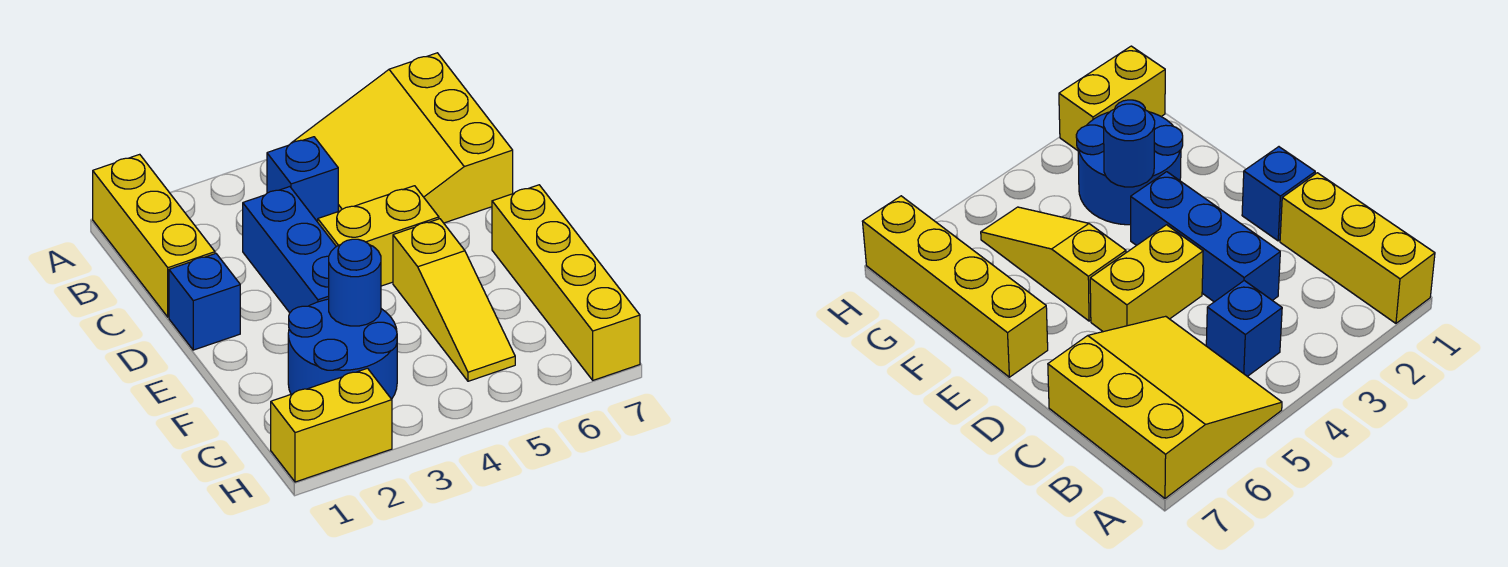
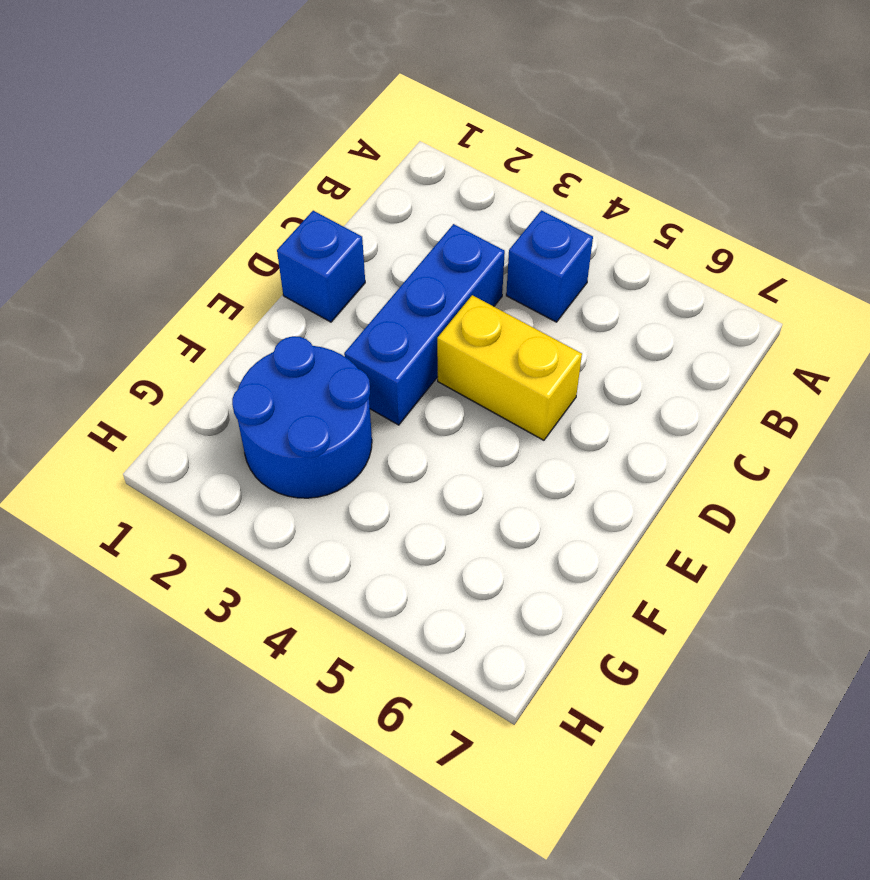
none -> yellow brick A1:C1 level 1
none -> yellow slope A5:C7 level 1 top 7

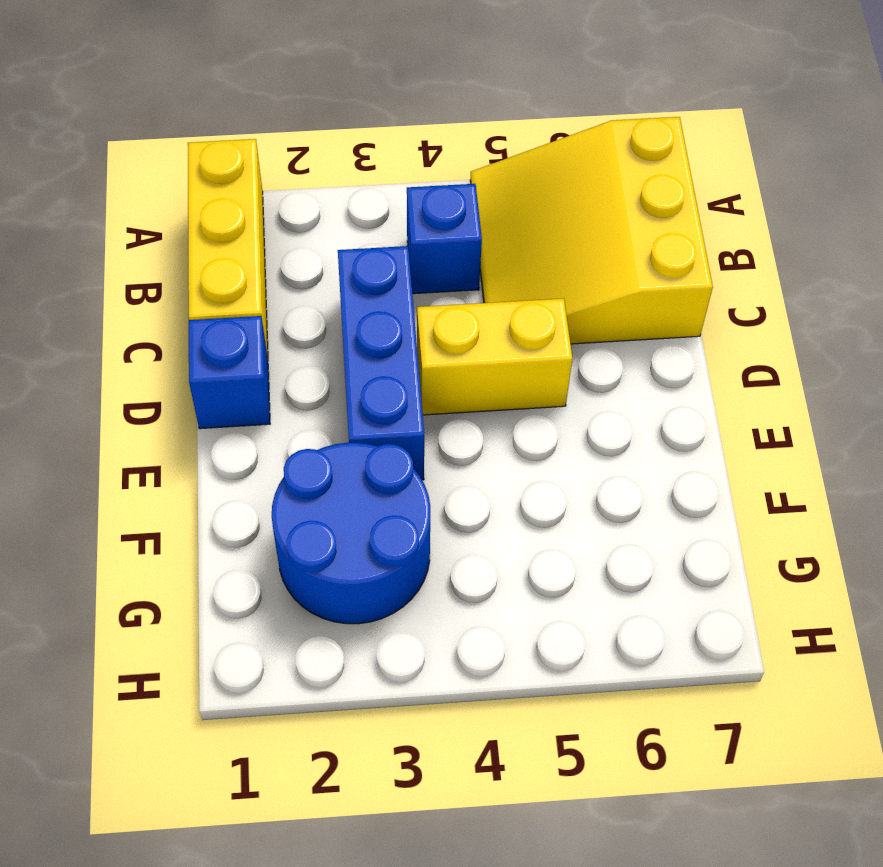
none -> yellow slope E5:G5 level 1 top E
none -> yellow brick E7:H7 level 1

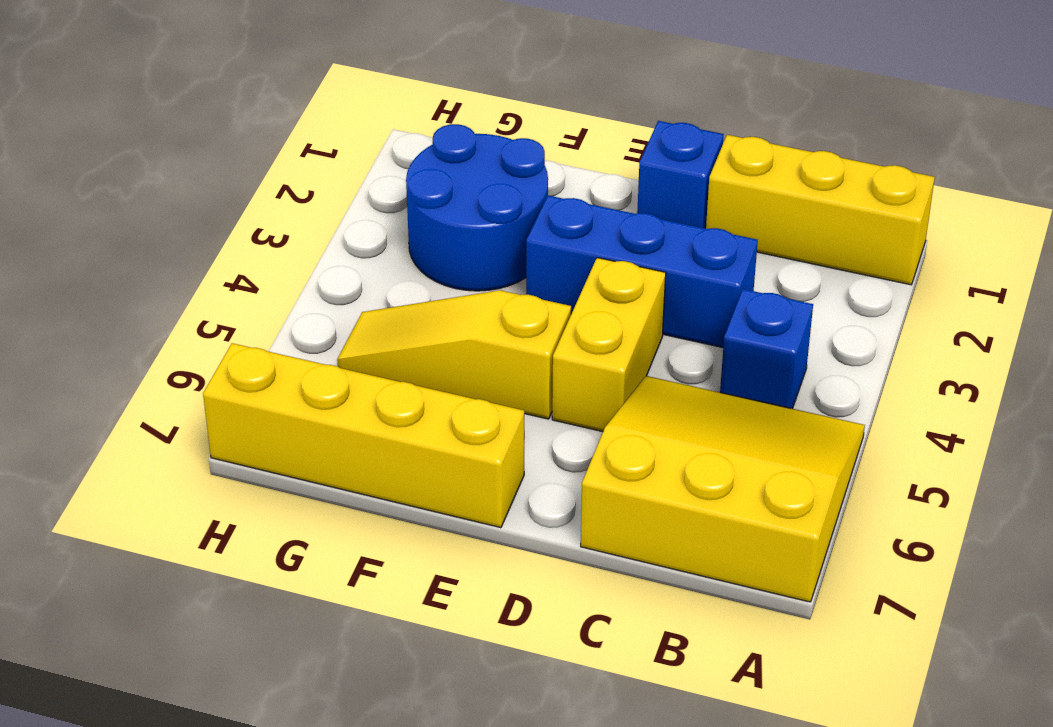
none -> yellow brick H1:H2 level 1
none -> blue round brick F3 level 2

